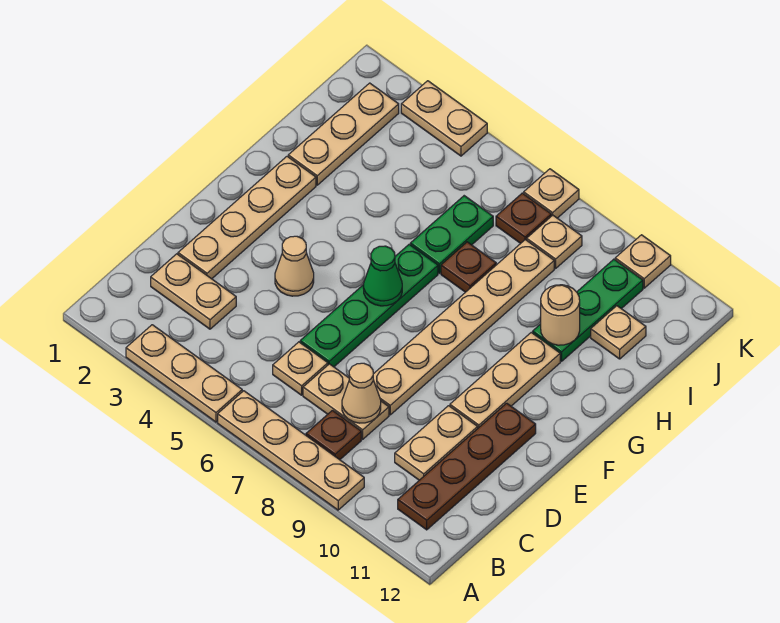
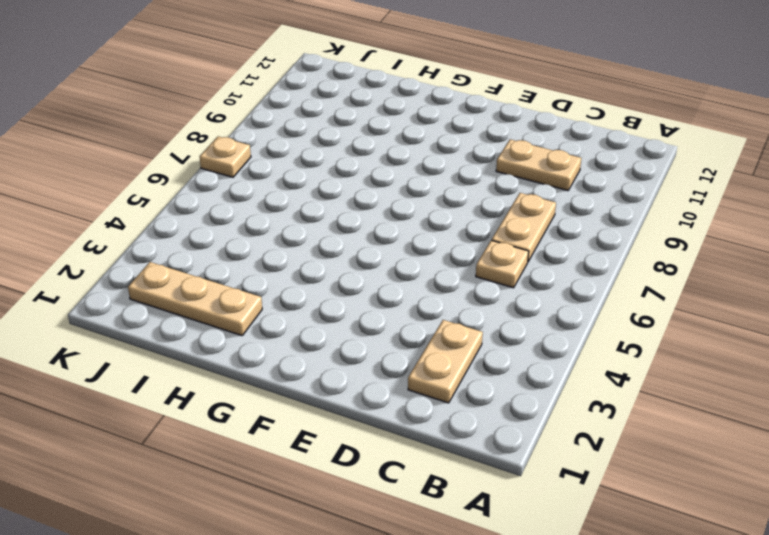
none -> tan plate A3:A5 level 1
none -> tan plate A6:A9 level 1
none -> brown plate B8 level 1

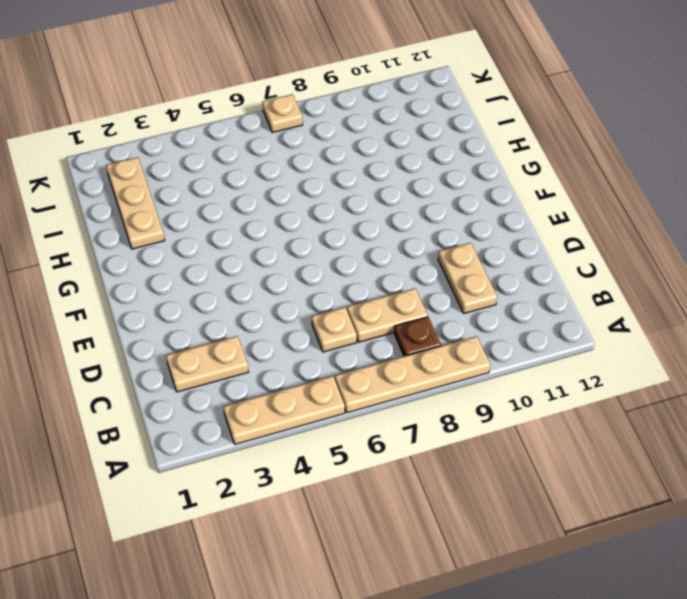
none -> brown plate B11:E11 level 1
none -> tan plate D2:G2 level 1
none -> green plate D6:G6 level 1

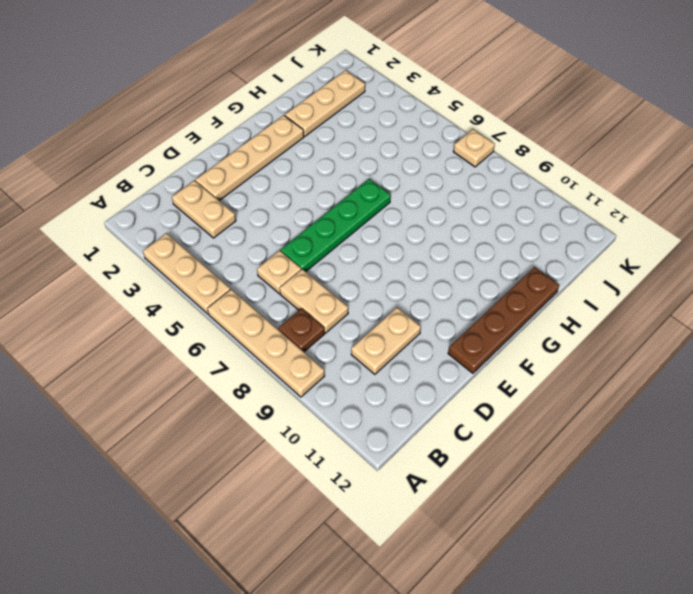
brown plate E12:H12 level 1 -> brown plate B11:E11 level 1
none -> tan plate D8:I8 level 1
none -> tan cone E4 level 1
none -> tan plate E10:G10 level 1

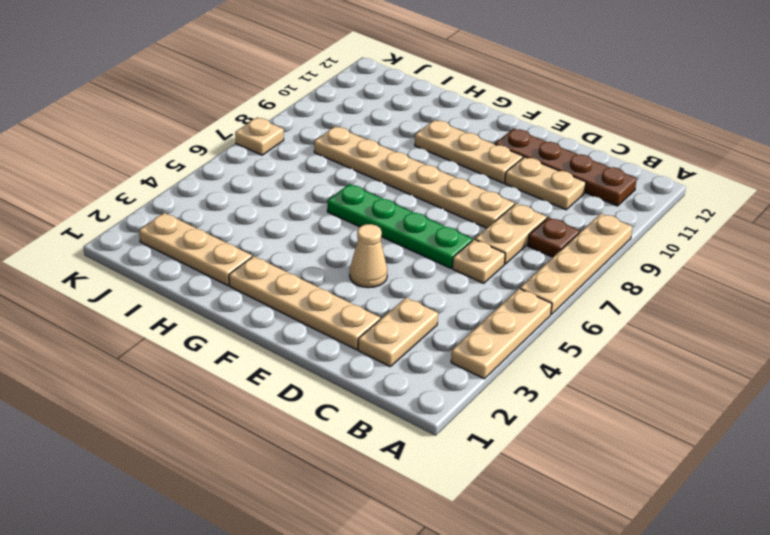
none -> green plate H6:I6 level 1
none -> brown plate H7 level 1
none -> green plate H10:J10 level 1

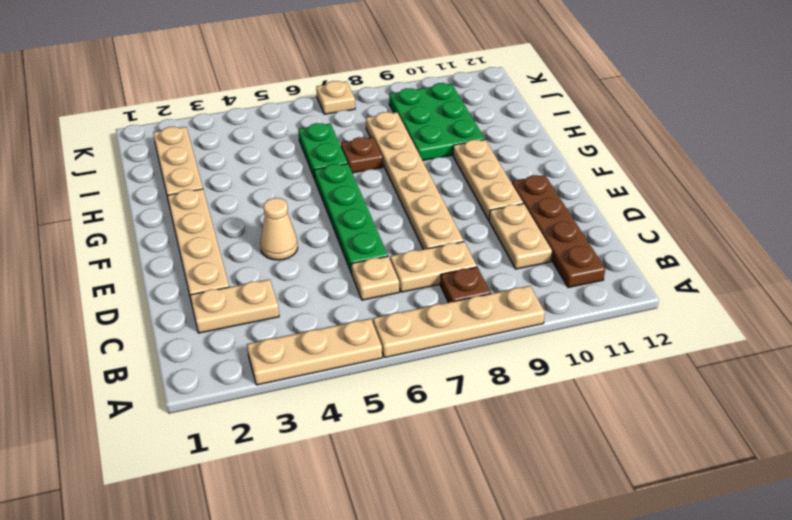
green plate H9:J10 level 1 -> green plate H10:J10 level 1
none -> tan plate I11 level 1
none -> brown plate J7 level 1
none -> tan plate J8 level 1

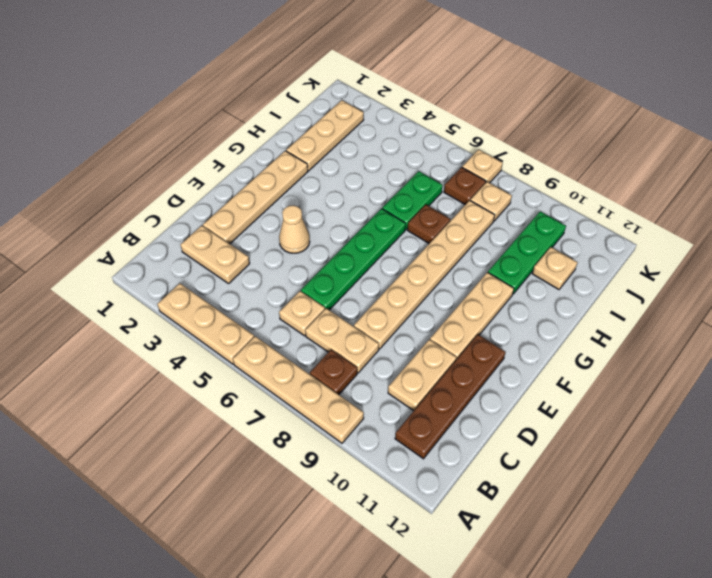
none -> tan plate K3:K4 level 1
none -> tan plate K10 level 1
none -> tan cone C8 level 2

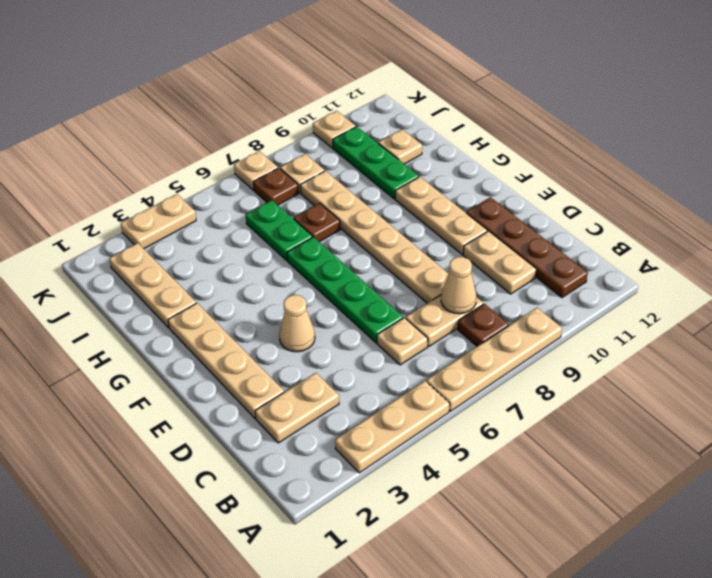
none -> green cone F6 level 2
none -> tan round brick H10 level 2

